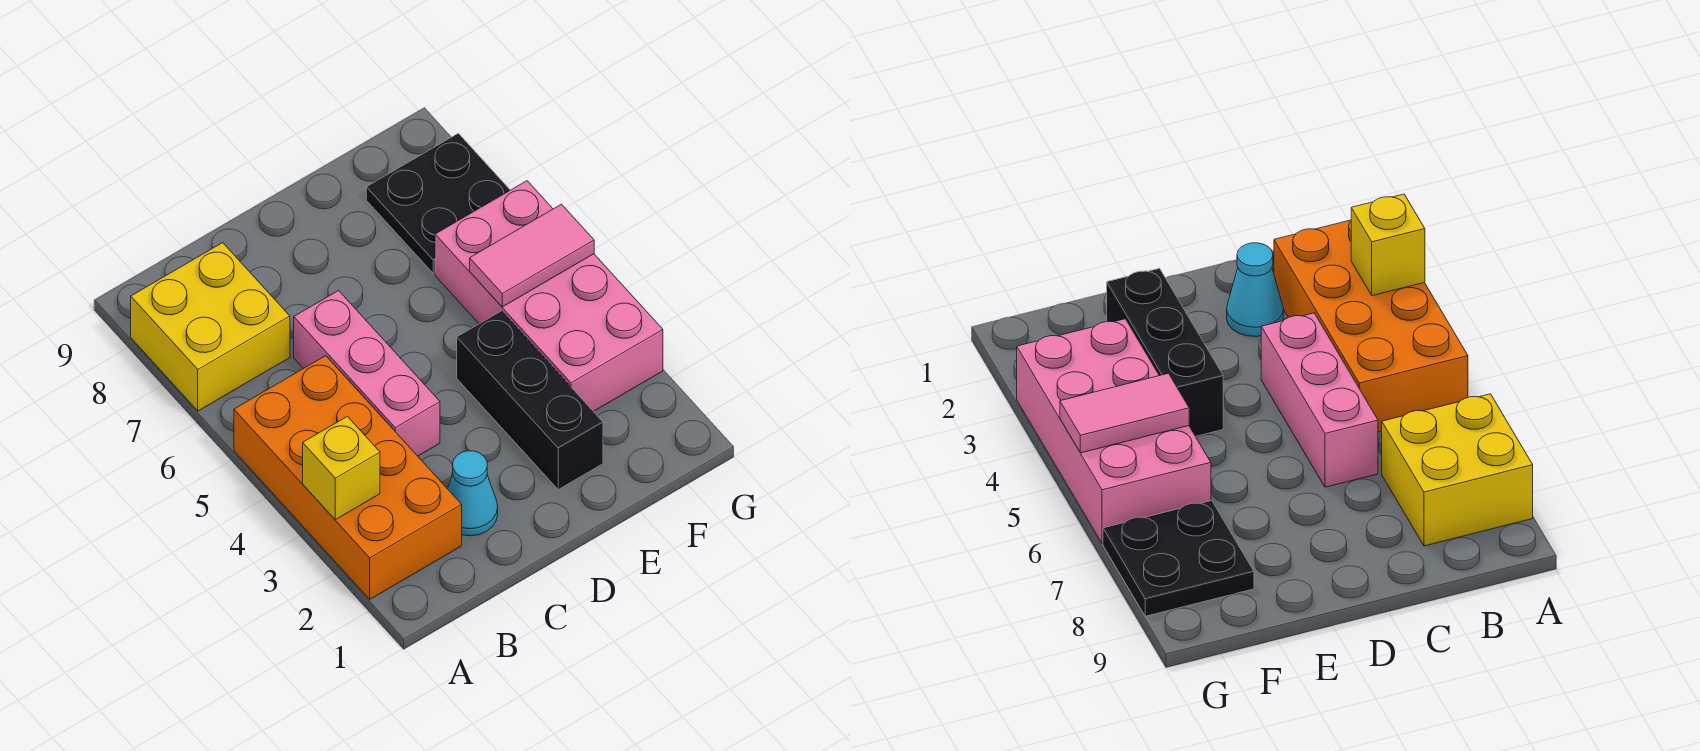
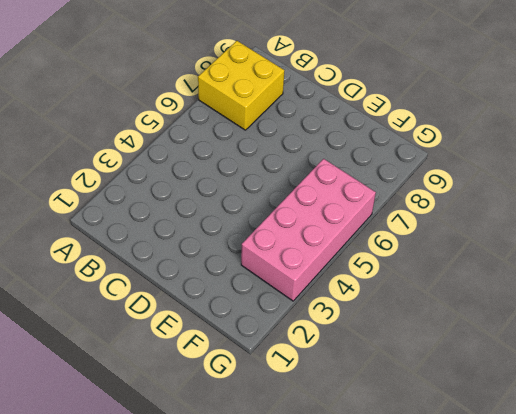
none -> orange brick A2:B5 level 1
none -> cyan cone C2 level 1

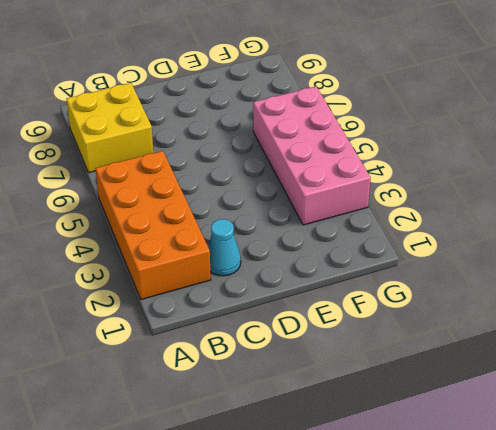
none -> pink brick C4:C6 level 1
none -> black brick E2:E4 level 1

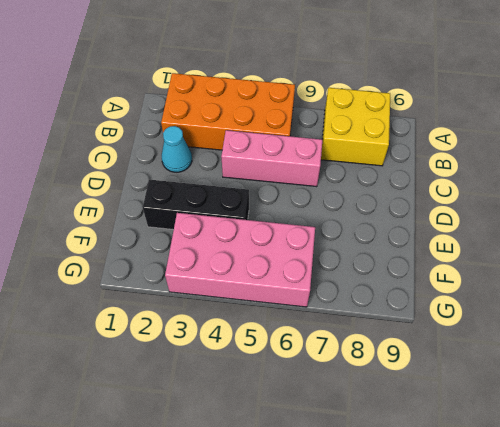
none -> black plate F7:G8 level 1
none -> yellow brick A3 level 2

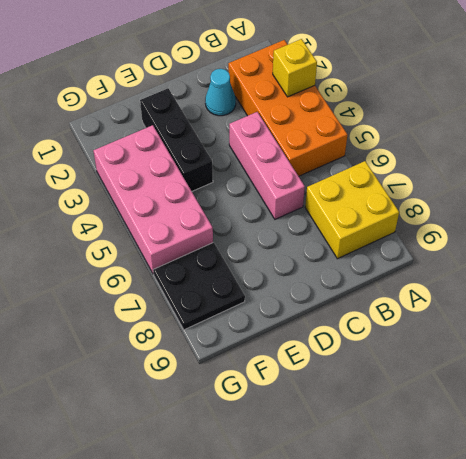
none -> pink tile F5:G5 level 2

